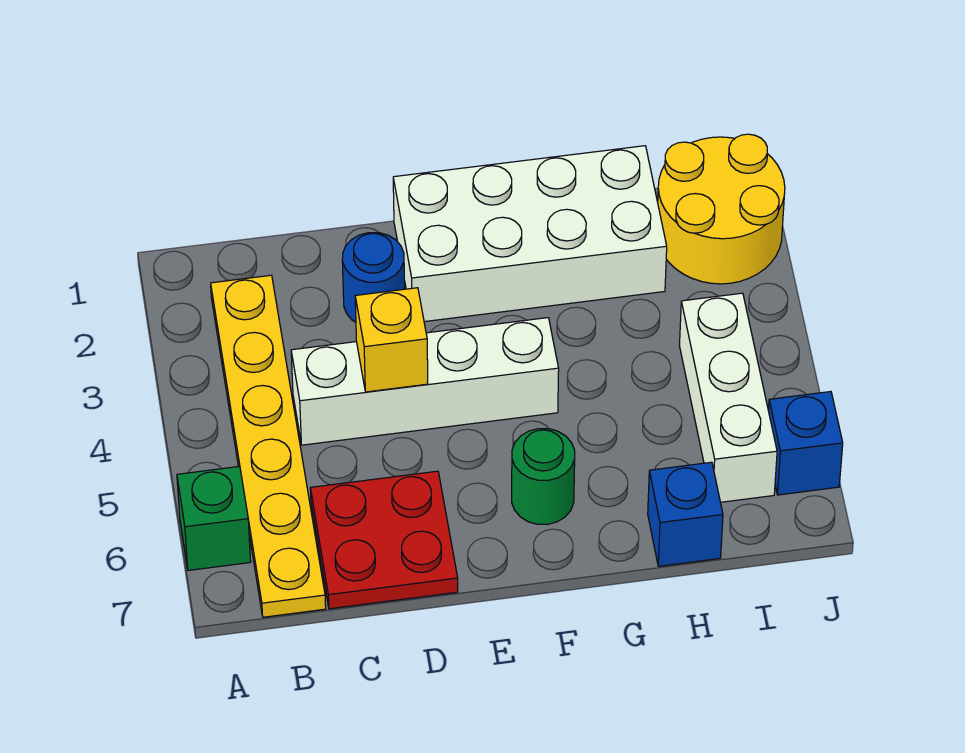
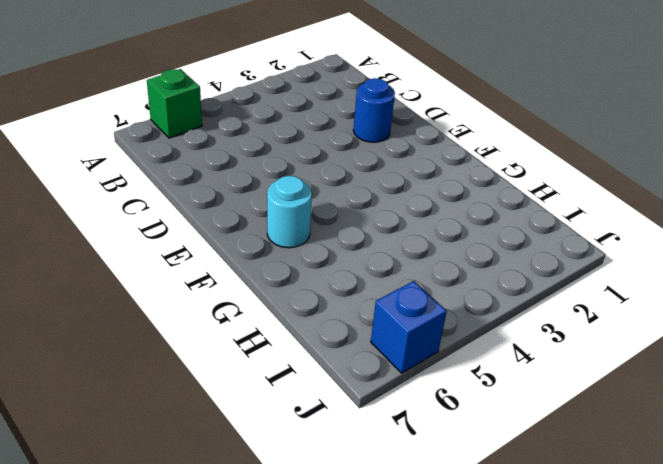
cyan round brick F6 level 1 -> green round brick F6 level 1
none -> yellow plate B2:B7 level 1
none -> white brick C4:F4 level 1
none -> red plate C6:D7 level 1

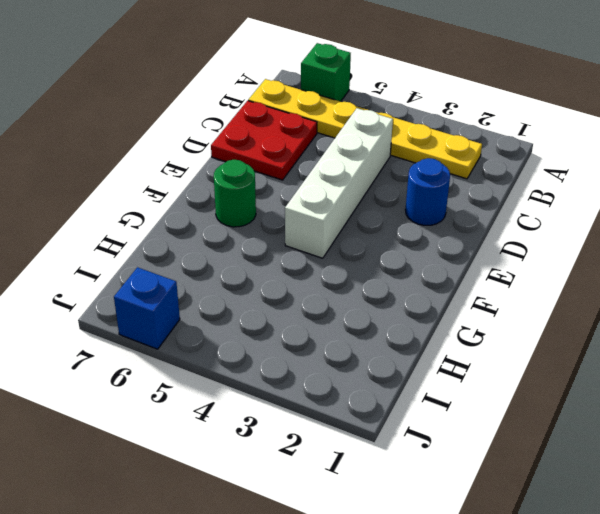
none -> white brick E1:H2 level 1
none -> blue brick H7 level 1
none -> yellow round brick I1:J2 level 1

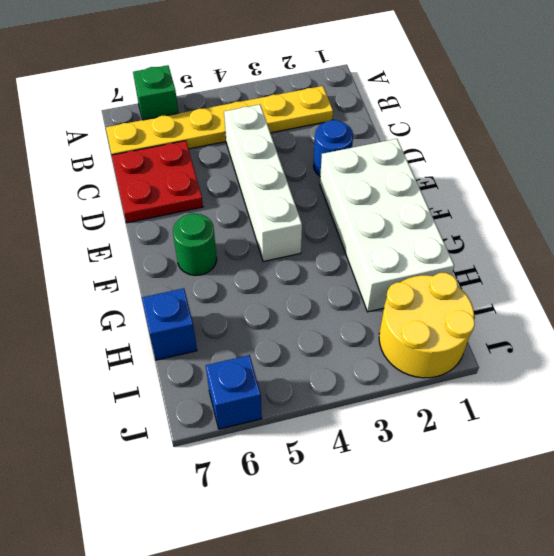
none -> white brick I4:I6 level 1
none -> yellow brick D4 level 2

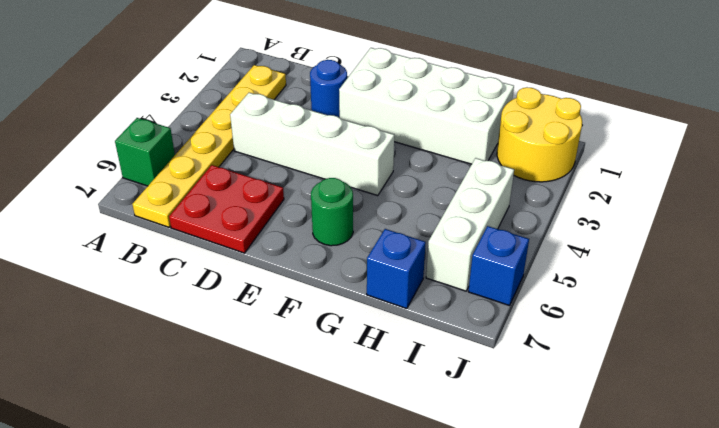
none -> yellow brick D4 level 2

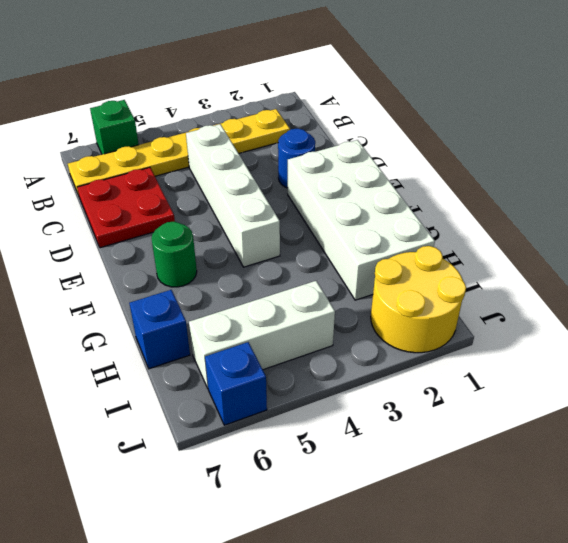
none -> yellow brick D4 level 2

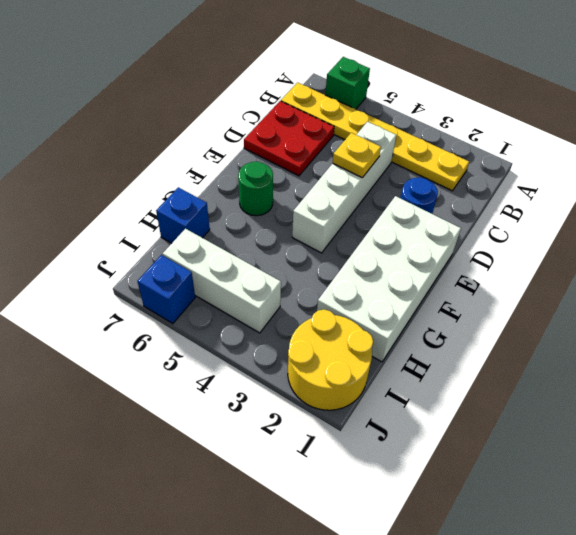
yellow plate D4 level 2 -> yellow brick D4 level 2

